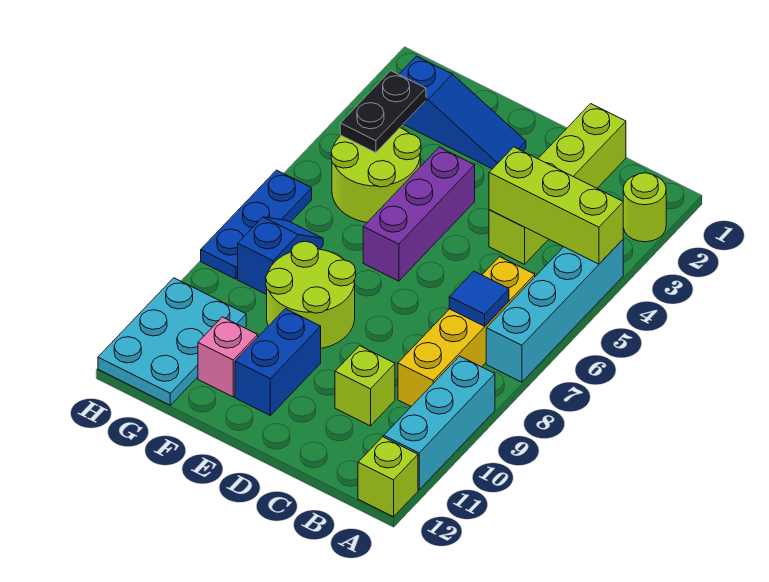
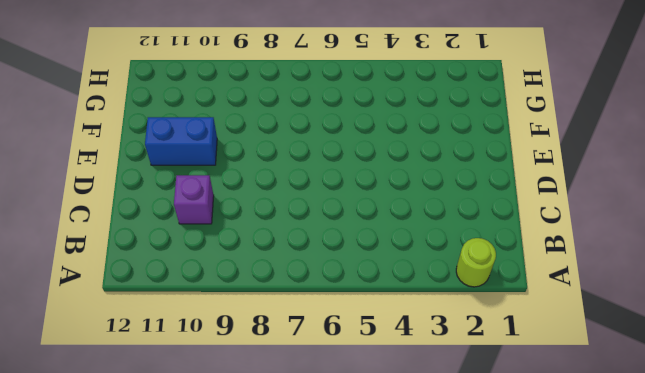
purple brick C10 level 1 -> lime brick C10 level 1
none -> cyan brick A4:A7 level 1
none -> cyan brick A9:A11 level 1
none -> lime brick A12 level 1

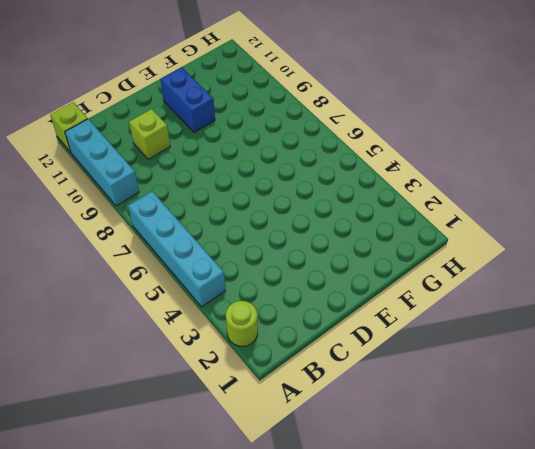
none -> yellow brick B6:B9 level 1
none -> lime brick C1:C4 level 1
none -> blue slope E2:G2 level 1 top G

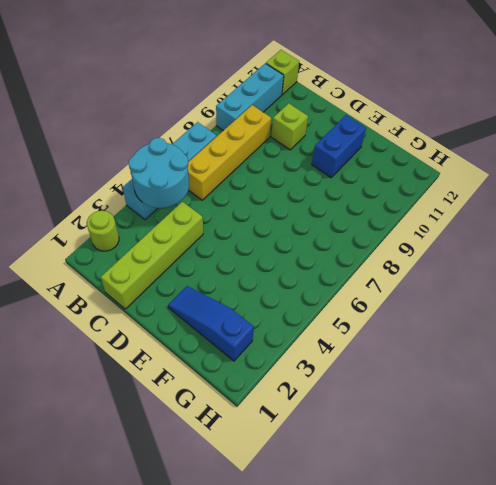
cyan round brick A4:B5 level 2 -> lime brick A4:C4 level 2
none -> purple brick E4:E6 level 1
none -> lime round brick E8:F9 level 1
none -> lime round brick F4:G5 level 1

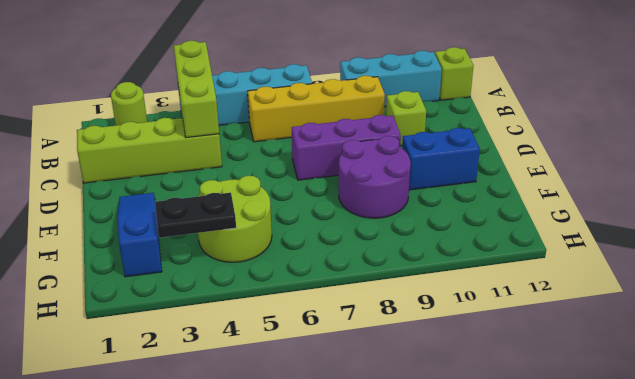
purple brick D7:D9 level 1 -> purple brick E4:E6 level 1
purple round brick E8:F9 level 1 -> lime round brick E8:F9 level 1
none -> pink brick F11 level 1
none -> blue slope G7:G8 level 1 top 8
none -> cyan plate G10:H12 level 1

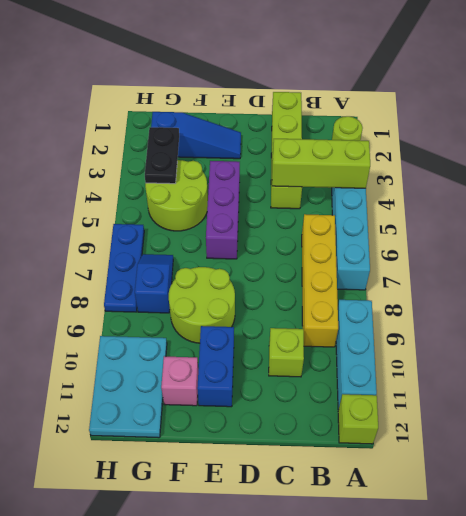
none -> blue tile B7 level 2

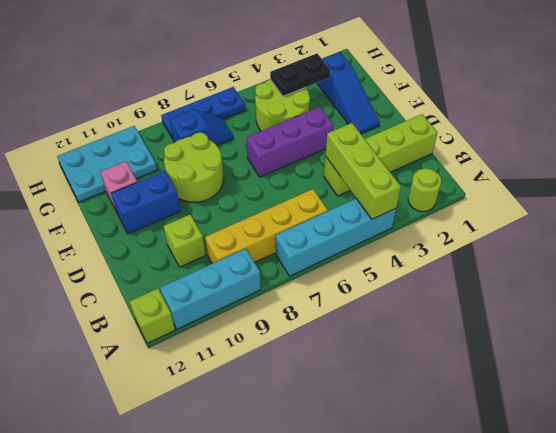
none -> blue tile B7 level 2

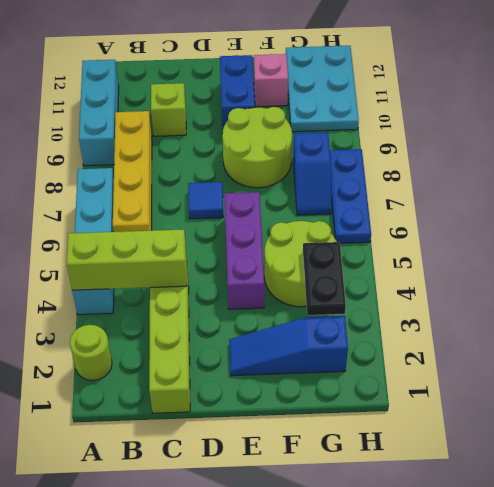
blue tile D7 level 1 -> blue tile B7 level 2
none -> lime brick A12 level 1

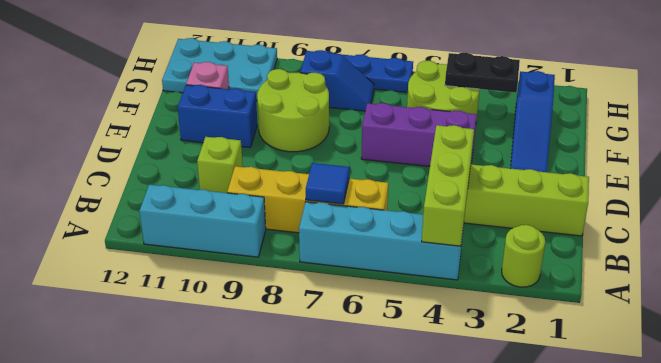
none -> lime brick A12 level 1

